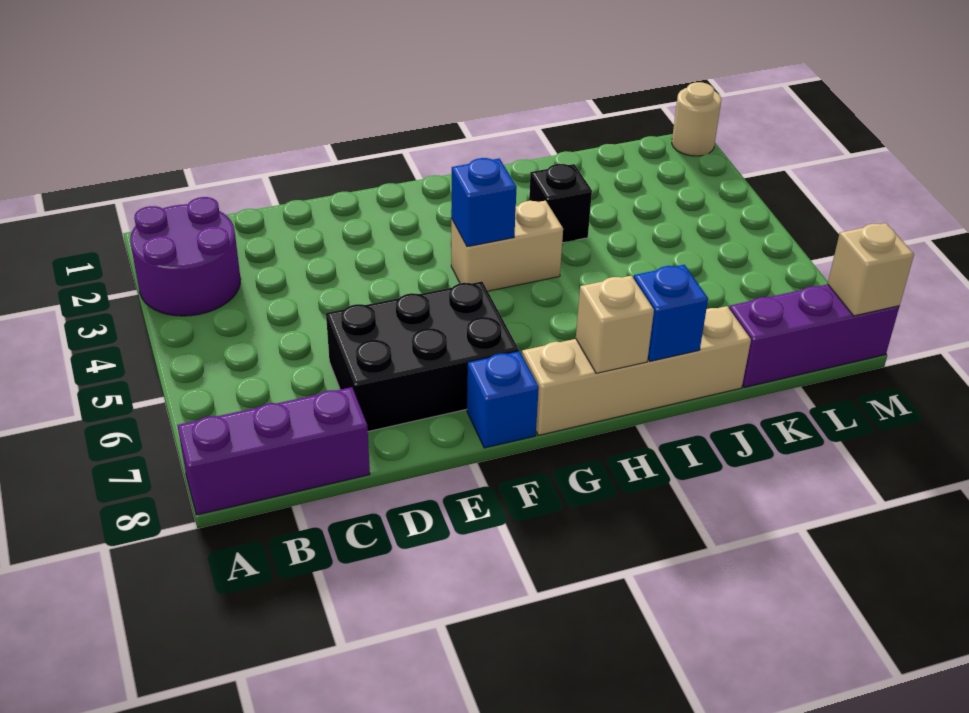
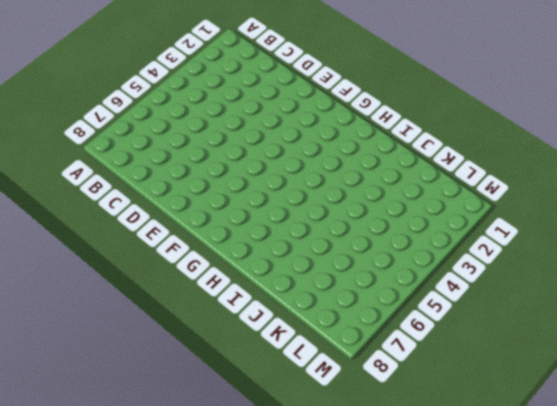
none -> purple round brick A2:B3 level 1
none -> purple brick A8:C8 level 1
none -> black brick D6:F7 level 1

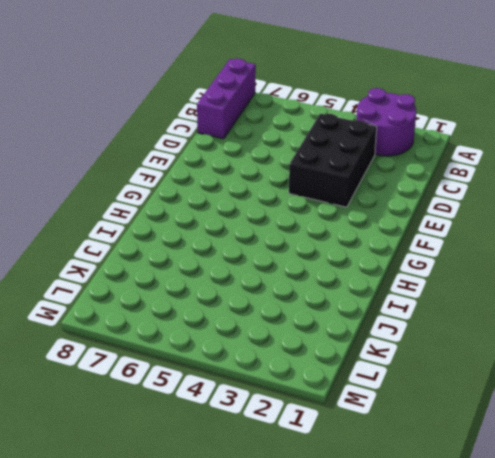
black brick C3:E4 level 1 -> black brick D6:F7 level 1
none -> blue brick F8 level 1
none -> tan brick G4:H4 level 1
none -> tan brick G8:J8 level 1

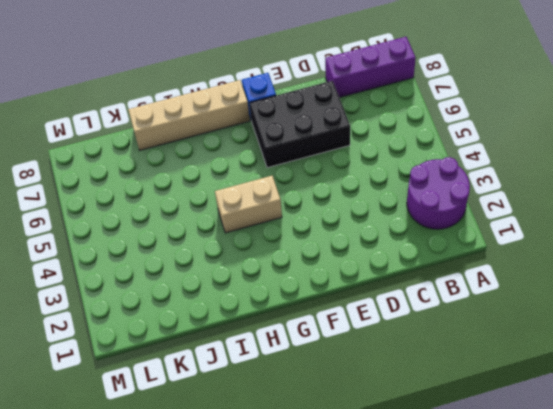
none -> black brick I3 level 1
none -> purple brick K8:M8 level 1
none -> tan round brick M1 level 1

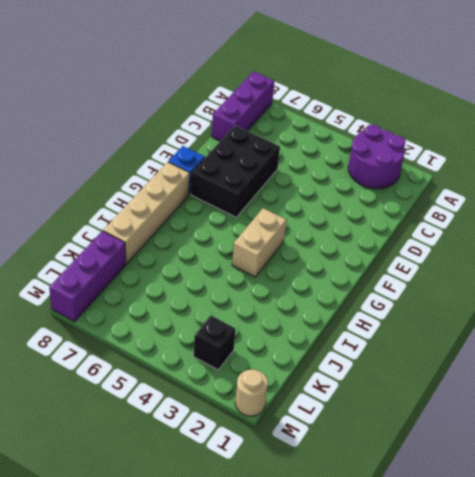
black brick L3 level 1 -> black brick I3 level 1
none -> blue brick G4 level 2
none -> tan brick H8 level 2
none -> blue brick I8 level 2

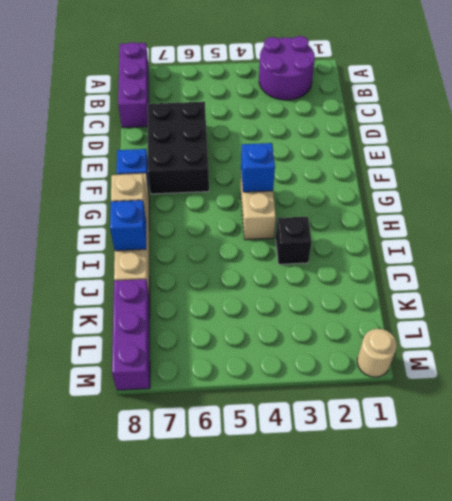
none -> tan brick M8 level 2

